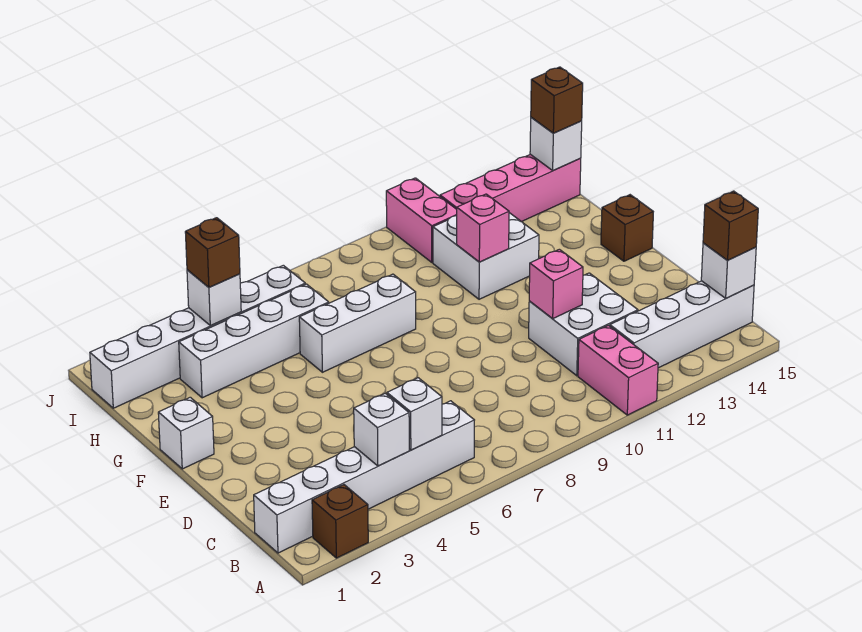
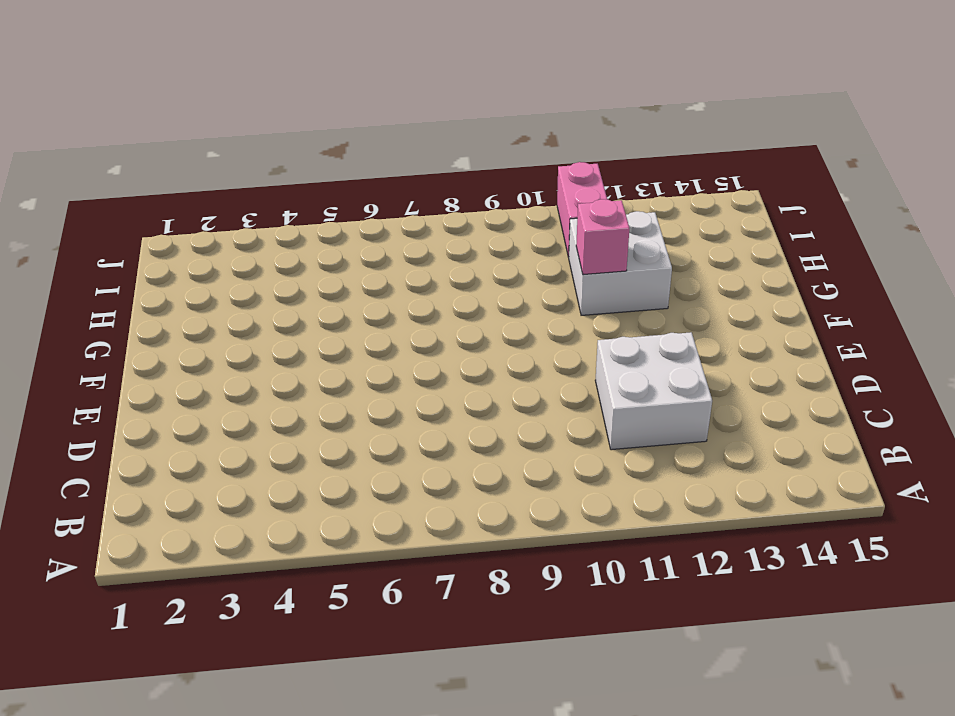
none -> brown brick A2 level 1
none -> pink brick A11:B11 level 1
none -> white brick B1:B6 level 1

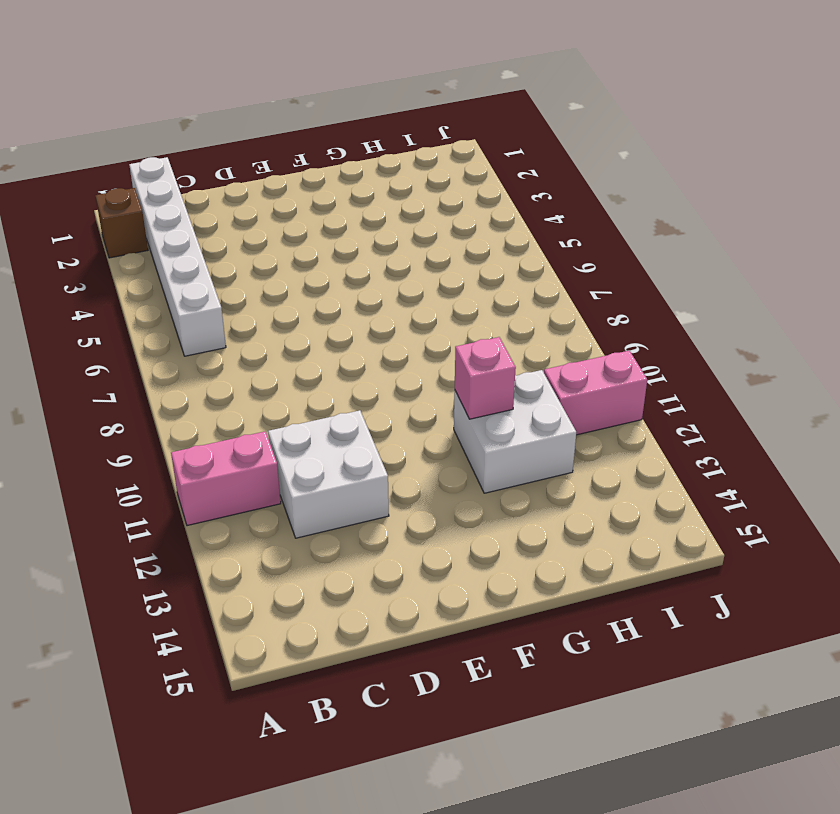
none -> white brick B12:B15 level 1
none -> white brick F1 level 1
none -> brown brick F15 level 1

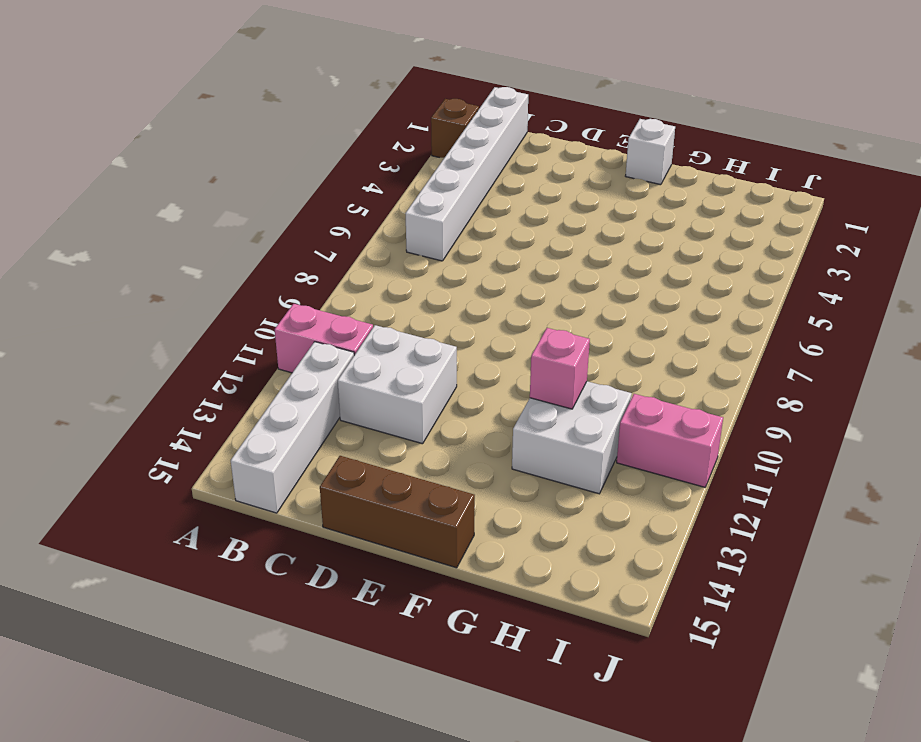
brown brick D15:F15 level 1 -> brown brick F15 level 1
none -> white brick G6:G8 level 1
none -> white brick H3:H6 level 1
none -> white brick I1:I6 level 1

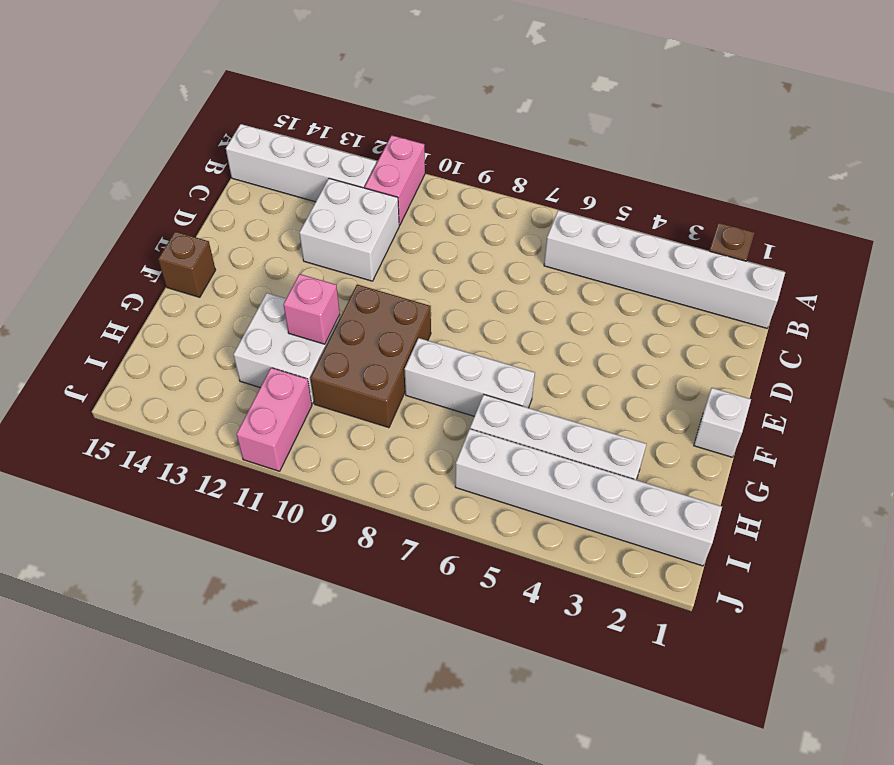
brown brick F9:H10 level 1 -> none
none -> pink brick I12:I15 level 1
none -> white brick B4 level 2
none -> white brick B5 level 2

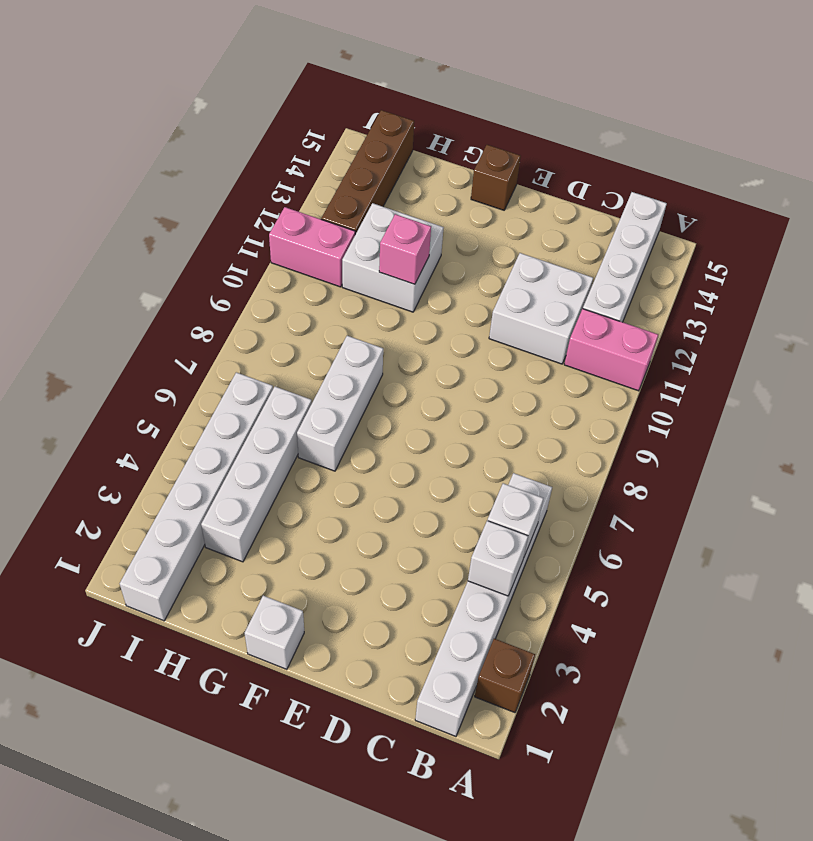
brown brick I12:I15 level 1 -> pink brick I12:I15 level 1
none -> white brick B15 level 2
none -> pink brick D11 level 2
none -> white brick I4 level 2

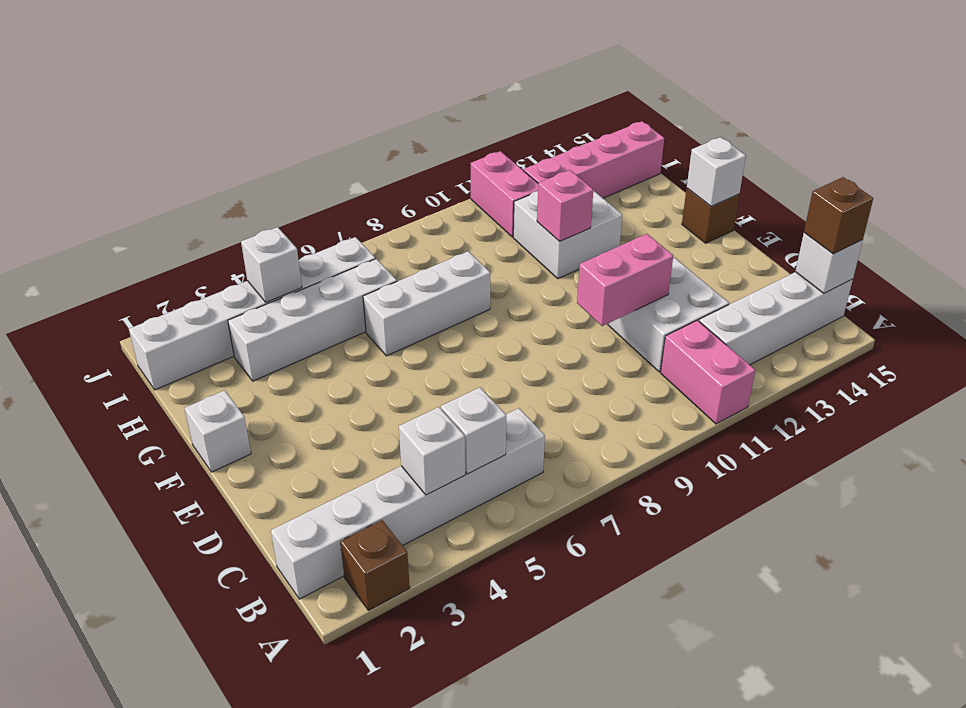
pink brick D10:D11 level 2 -> pink brick D11 level 2
white brick F15 level 2 -> white brick I15 level 2
none -> brown brick I4 level 3
none -> brown brick I15 level 3

